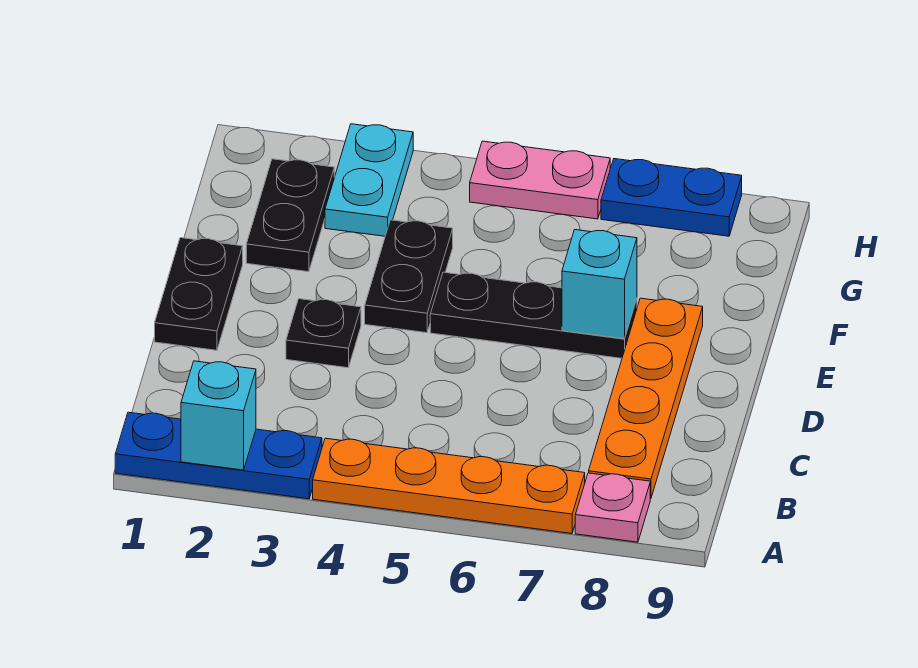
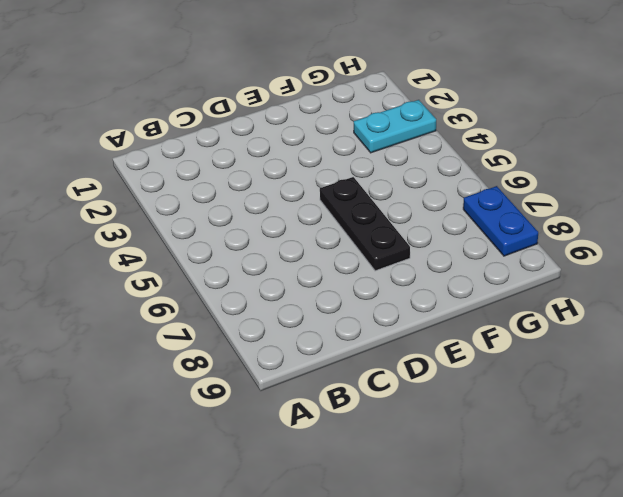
none -> blue plate A1:A3 level 1
none -> orange plate A4:A7 level 1
none -> pink plate A8 level 1

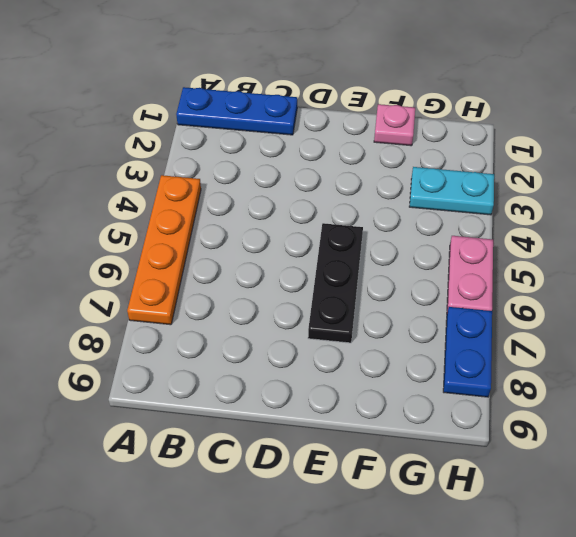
blue plate A1:C1 level 1 -> blue plate A1:A3 level 1
pink plate F1 level 1 -> pink plate A8 level 1
none -> orange plate B8:E8 level 1
none -> black plate D1:E1 level 1
none -> black plate D3 level 1

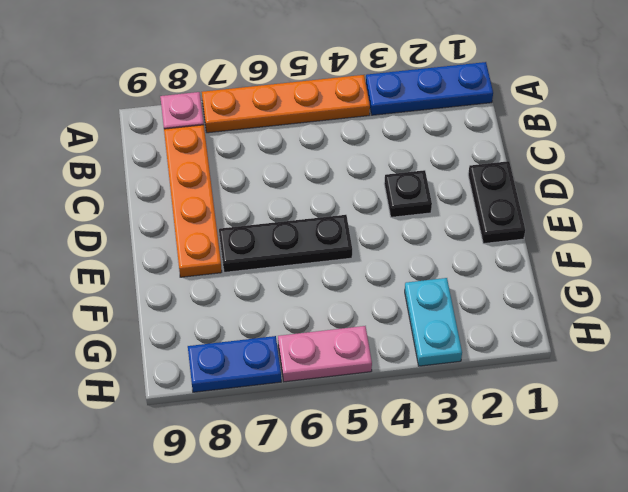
none -> black plate E4:F4 level 1
none -> black plate F2:G2 level 1
none -> cyan brick A2 level 2

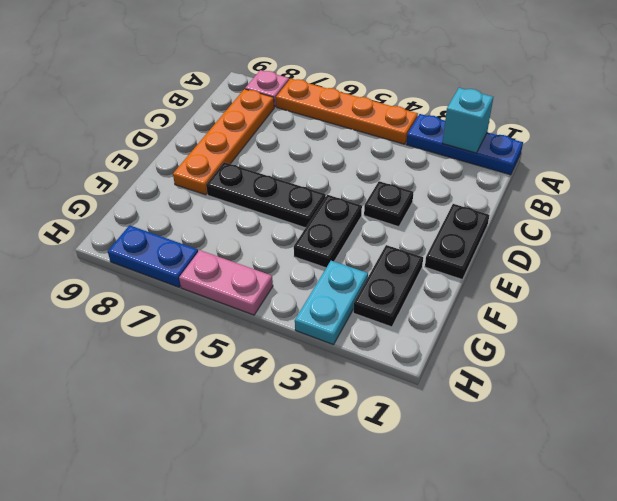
none -> cyan brick E7 level 2

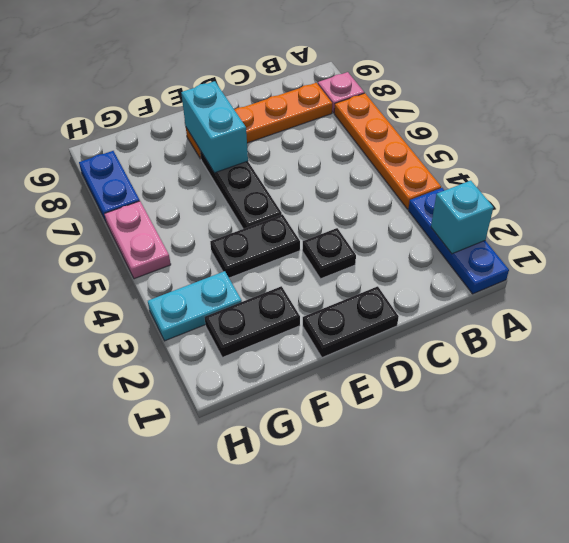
cyan brick E7:E8 level 2 -> cyan brick E7 level 2

